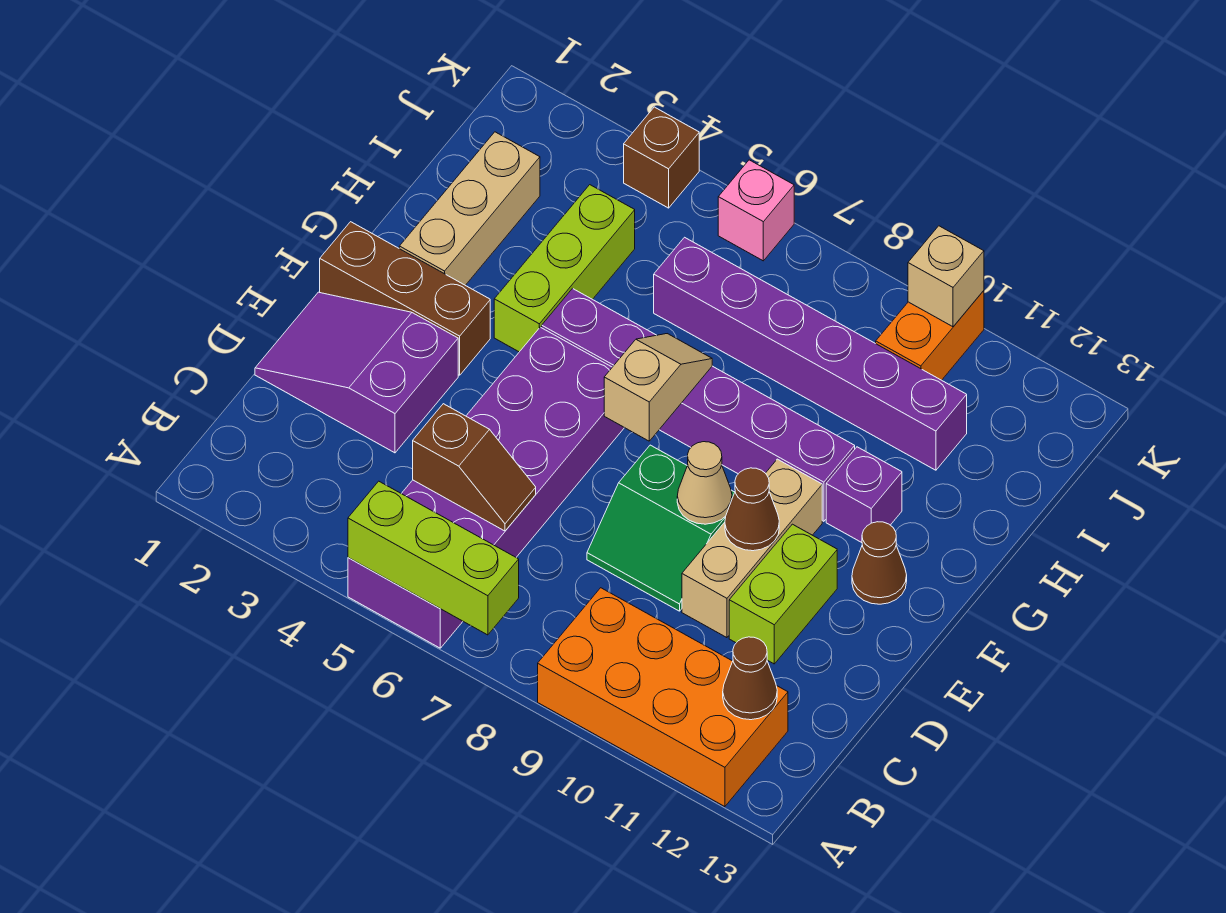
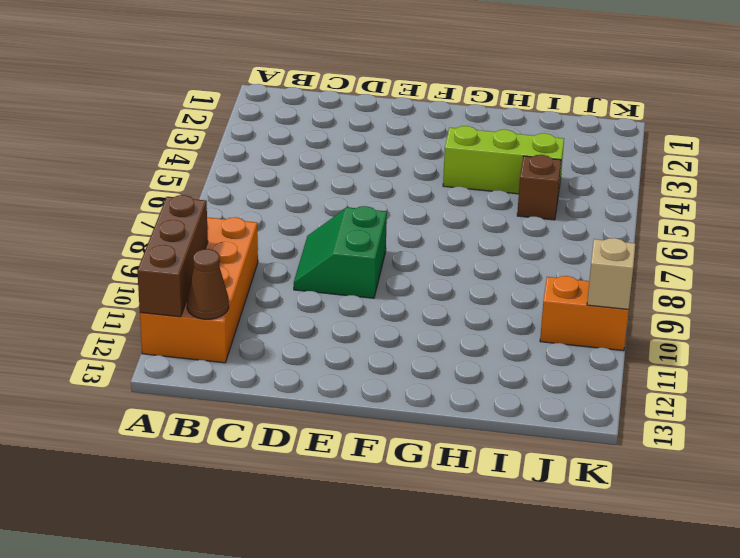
brown brick A10:A12 level 2 -> brown brick F1:F3 level 1
brown brick I5 level 1 -> brown brick K4 level 1
none -> purple brick A5:F6 level 1
none -> purple slope D1:E3 level 1 top 3
none -> tan brick D10:F10 level 1

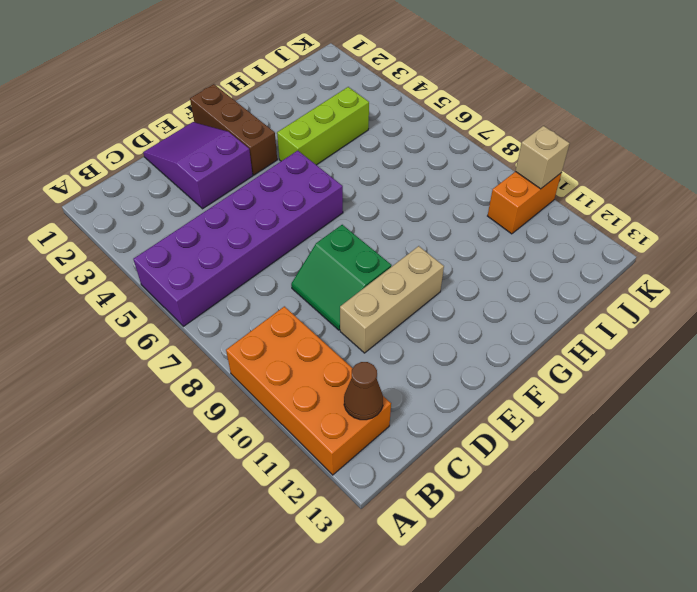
none -> lime brick D11:E11 level 1
none -> brown cone F12 level 1
none -> tan brick G2:I2 level 1

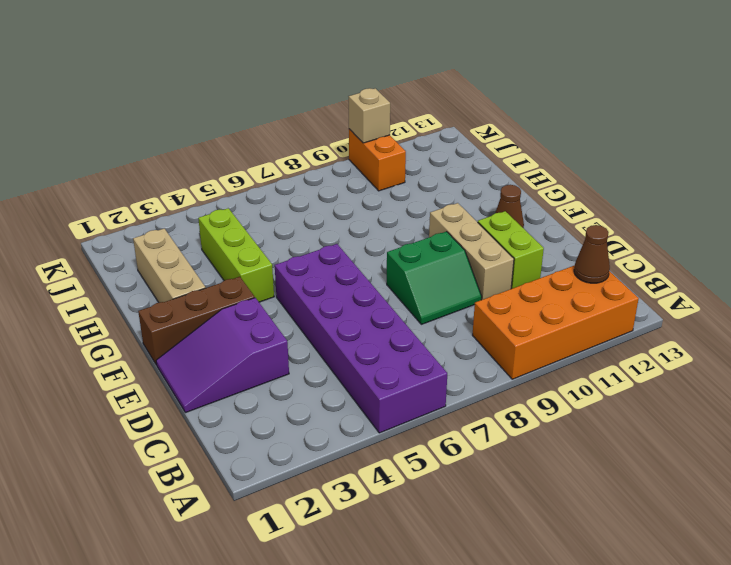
none -> purple brick G5:G10 level 1
none -> purple brick G11 level 1
none -> purple brick I6:I11 level 1

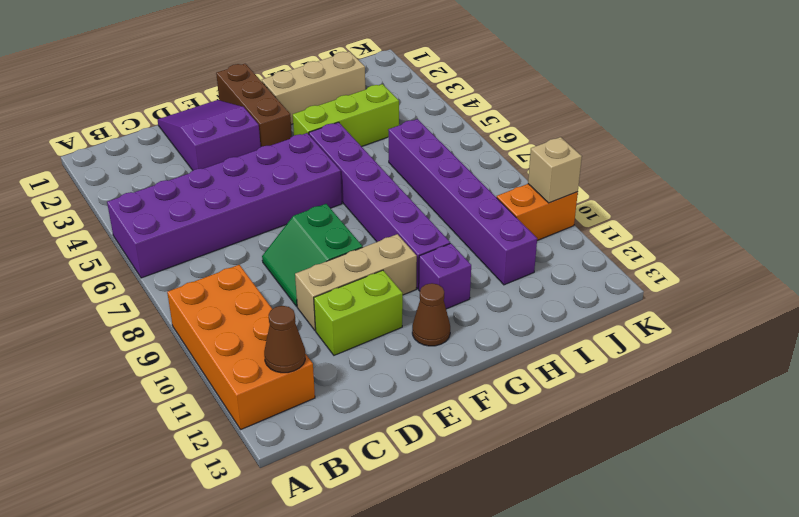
none -> brown brick K4 level 1
none -> pink brick K6 level 1
none -> lime brick A5:A7 level 2

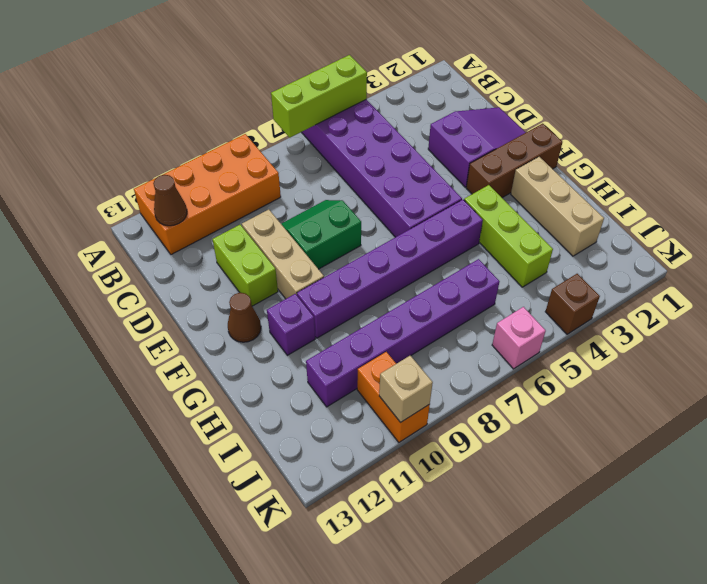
none -> brown slope C5:C6 level 2 top 5
none -> tan cone E9 level 2
none -> brown cone E10 level 2

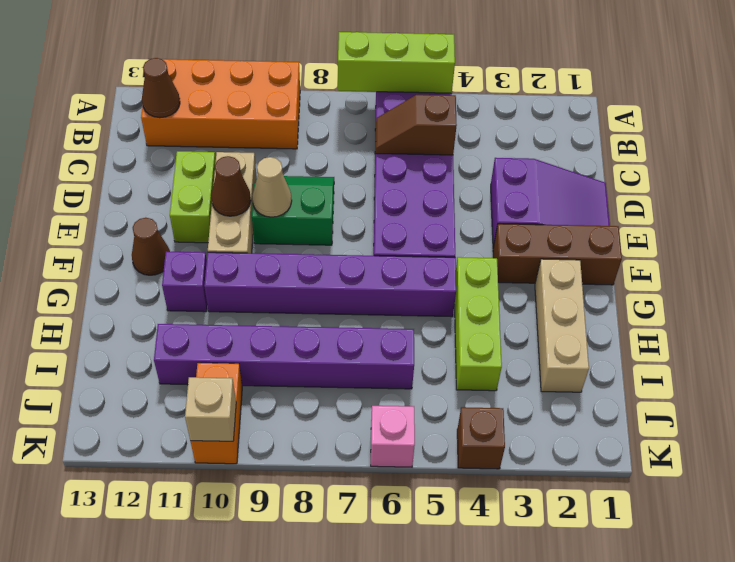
none -> tan slope F7:G7 level 2 top F

